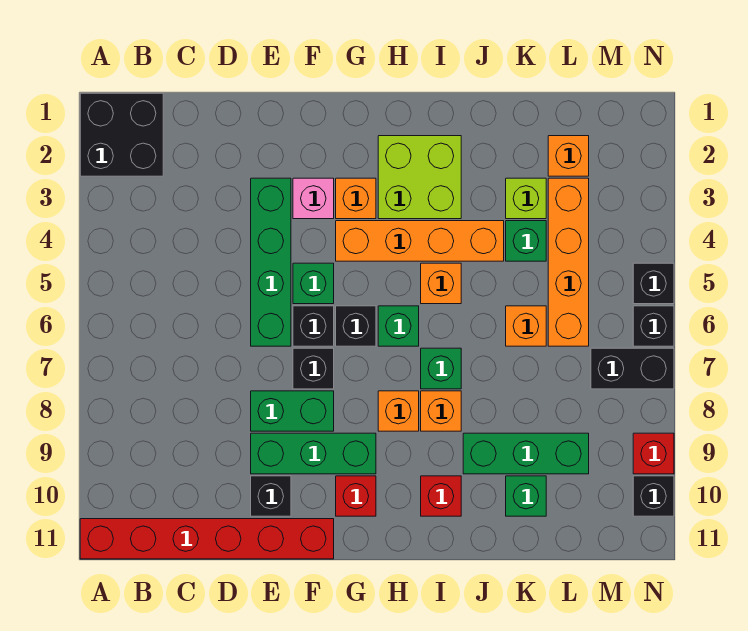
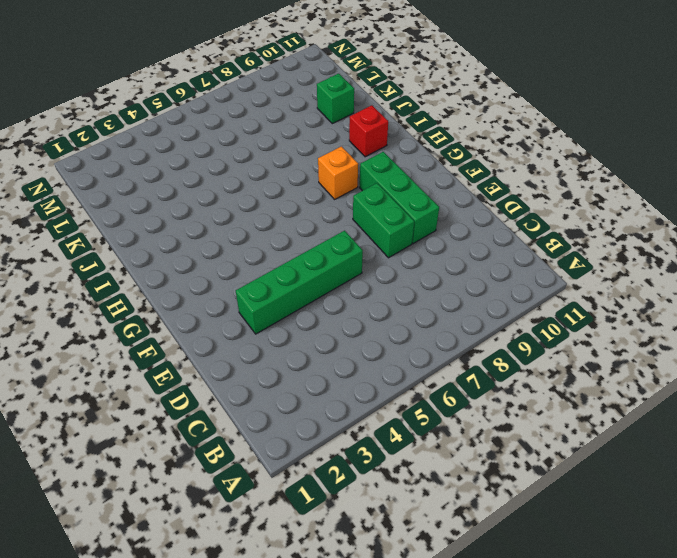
none -> black brick A1:B2 level 1
none -> red brick A11:F11 level 1
none -> black brick E10 level 1
none -> pink brick F3 level 1

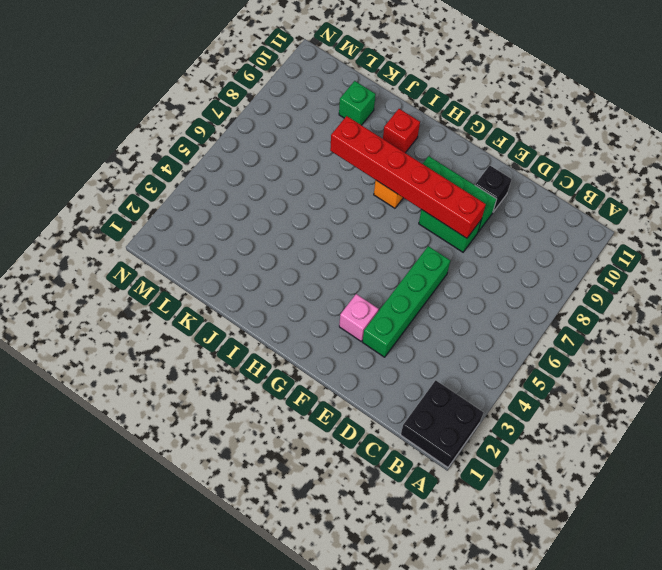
red brick E8:J8 level 2 -> red brick A11:F11 level 1
none -> green brick F5 level 1
none -> black brick F6 level 1
none -> black brick F7 level 1
none -> orange brick G3 level 1

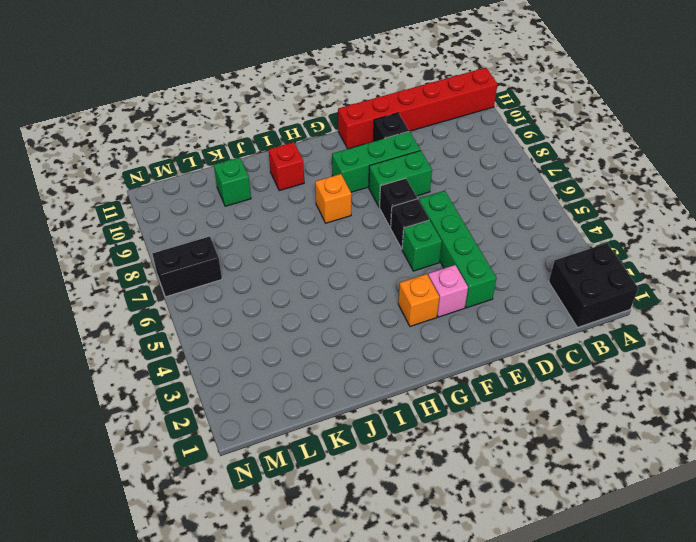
none -> orange brick G4:J4 level 1
none -> black brick G6 level 1
none -> red brick G10 level 1
none -> lime brick H2:I3 level 1

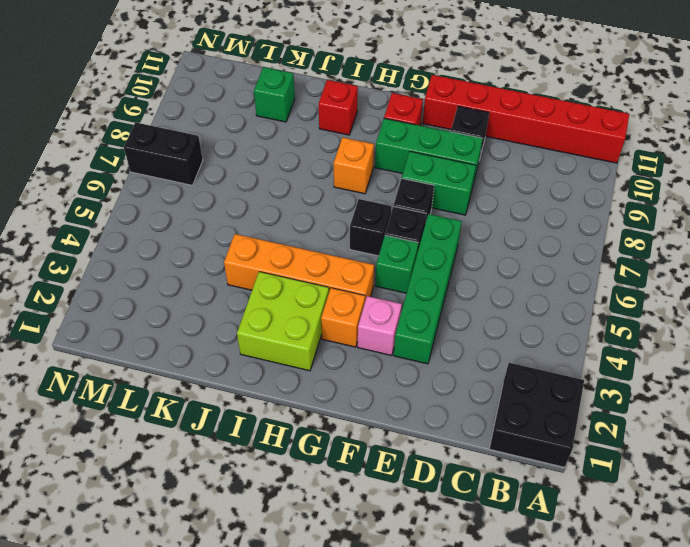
none -> green brick H6 level 1
none -> orange brick I5 level 1
none -> green brick I7 level 1
none -> orange brick I8 level 1

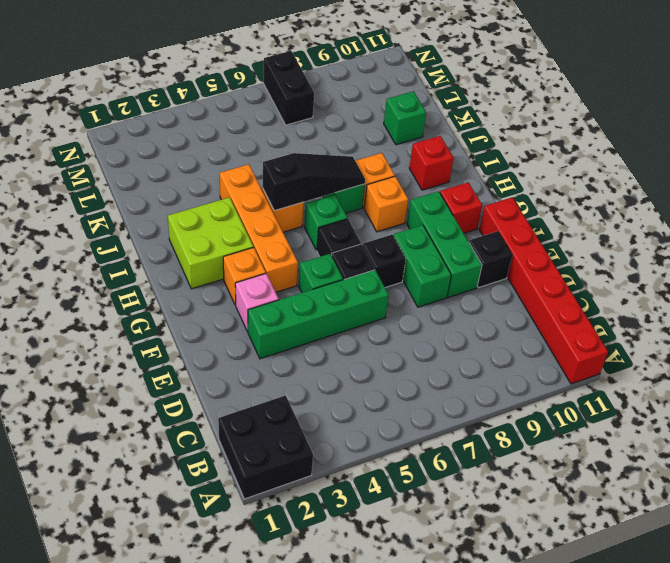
black slope I5:I7 level 2 top 5 -> none
none -> green brick J9:L9 level 1
none -> lime brick K3 level 1
none -> green brick K4 level 1
none -> orange brick K6 level 1

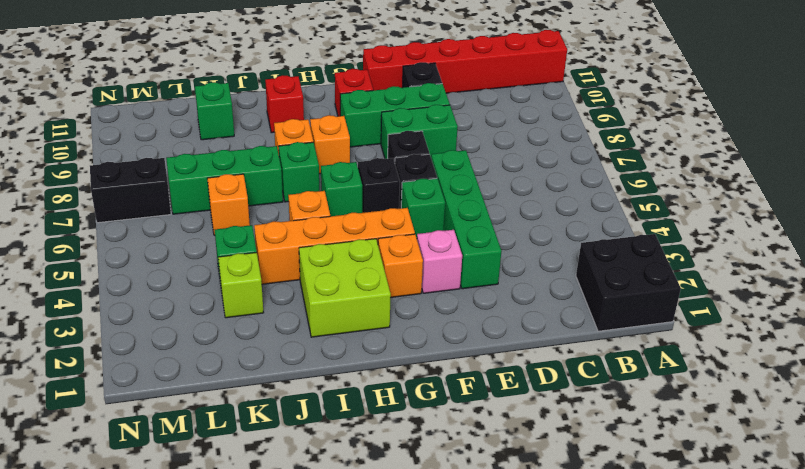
green brick J7:L7 level 1 -> green brick J9:L9 level 1
none -> orange brick L2 level 1
none -> orange brick L3:L6 level 1
none -> black brick N5 level 1
none -> black brick N6 level 1

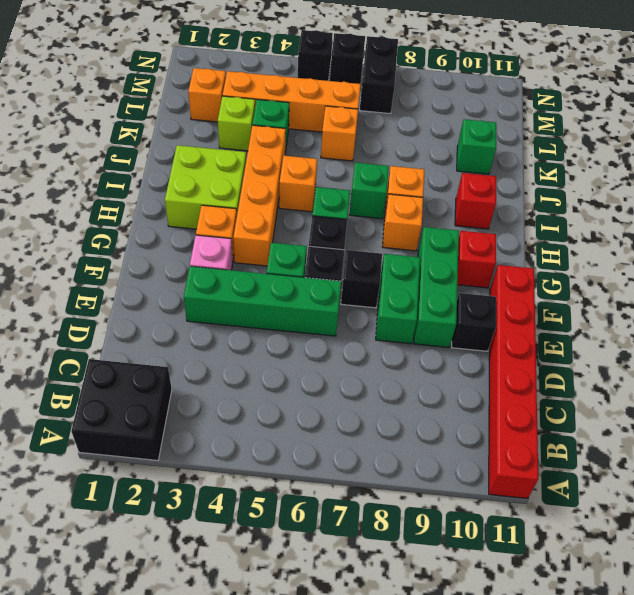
none -> green brick J9:L9 level 1
none -> red brick N9 level 1
none -> black brick N10 level 1

